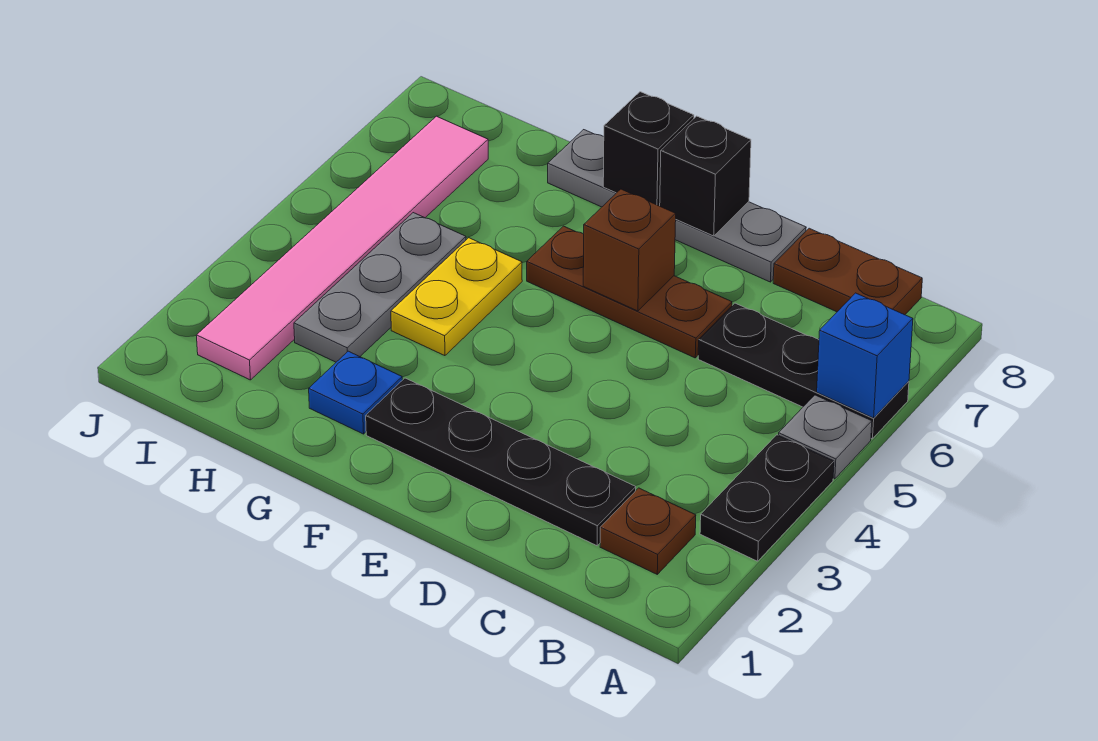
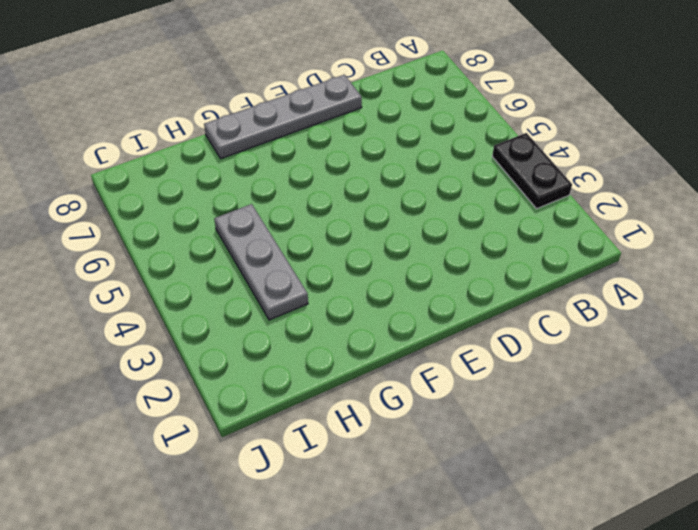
none -> grey plate A5 level 1
none -> black plate A6:C6 level 1
none -> brown plate B2 level 1

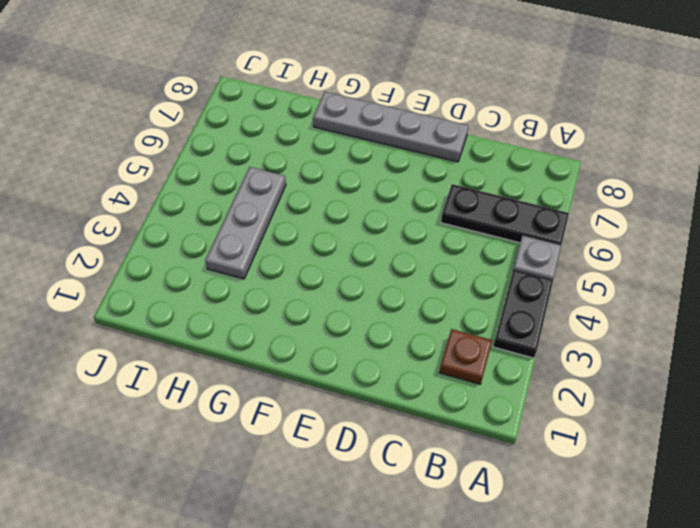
none -> brown plate B8:C8 level 1
none -> black plate C2:F2 level 1
none -> brown plate D6:F6 level 1

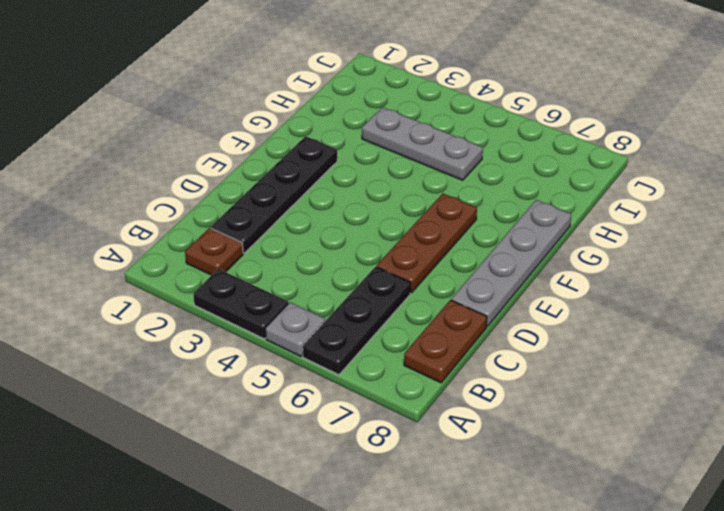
none -> blue plate G2 level 1
none -> yellow plate G4:G5 level 1
none -> pink tile I2:I7 level 1

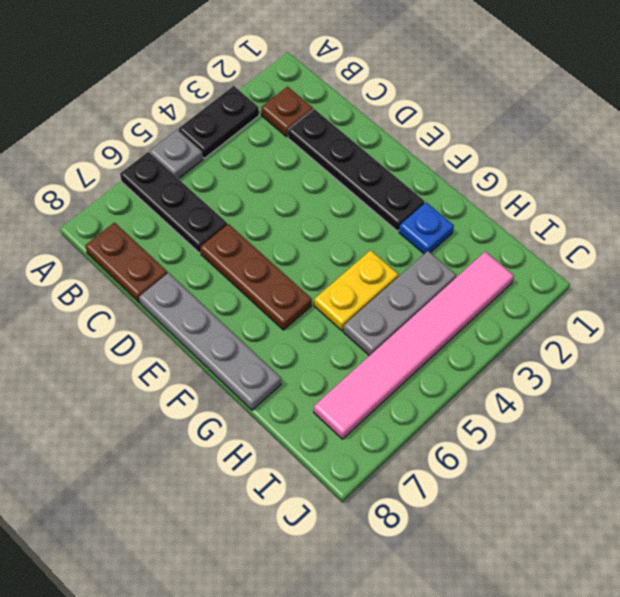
none -> blue brick A6 level 2
none -> brown brick E6 level 2
none -> black brick E8 level 2

